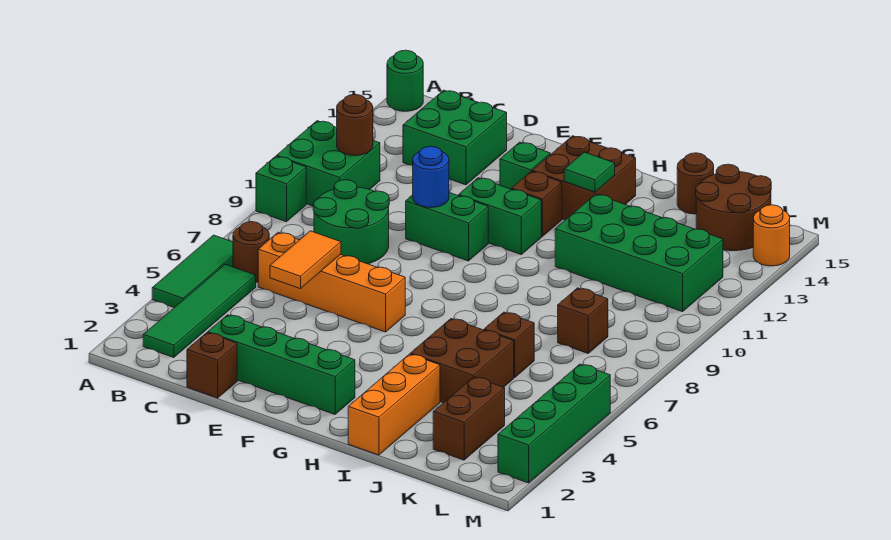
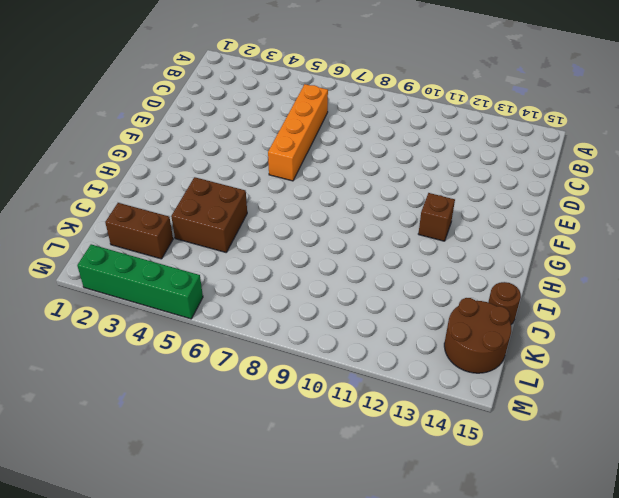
none -> green tile A4:A6 level 1
none -> green brick A9 level 1
none -> green brick A10:B11 level 1
none -> green round brick A15 level 1

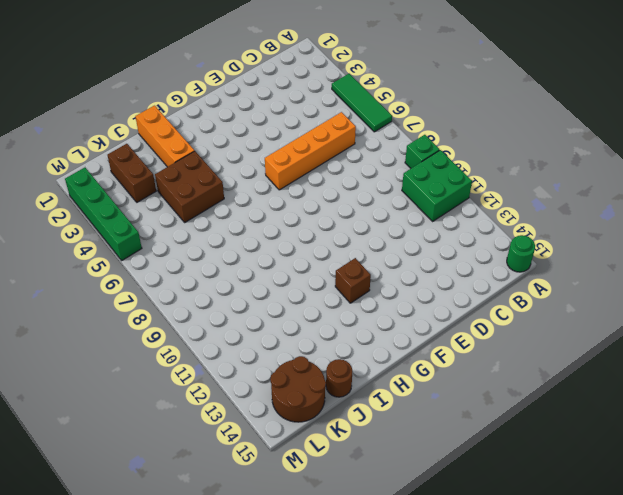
none -> green tile B2:B5 level 1
none -> brown round brick B6 level 1
none -> green round brick C8:D9 level 1
none -> green brick C13:D14 level 1

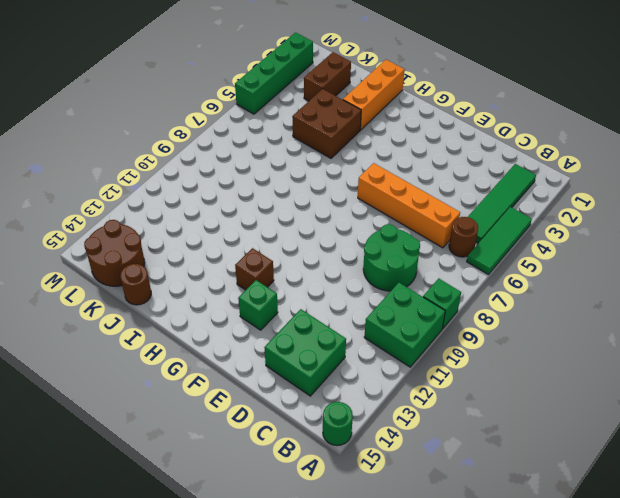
none -> brown brick D1 level 1
none -> green brick D2:G2 level 1
none -> green brick E10:F10 level 1
none -> green brick F11:G11 level 1

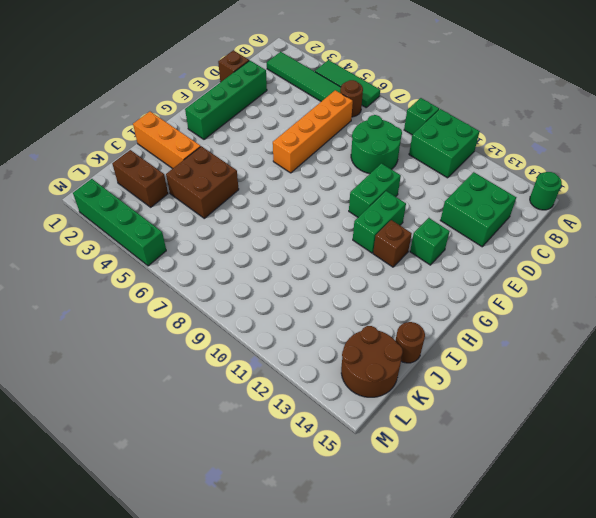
none -> brown brick G13:H14 level 1
none -> green brick I11:L12 level 1
none -> brown brick J6 level 1
none -> brown brick K8 level 1

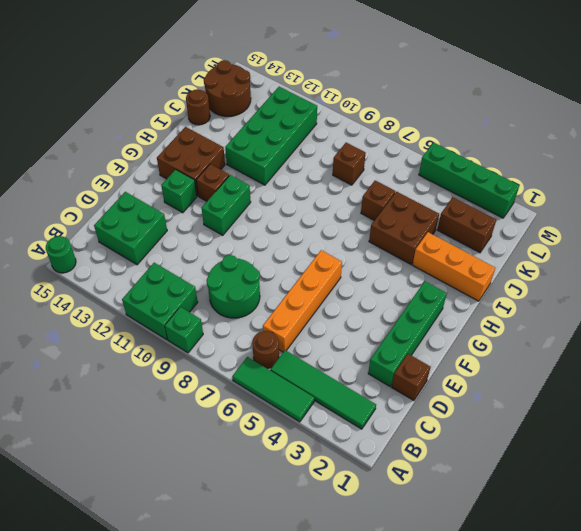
none -> green brick E10:F10 level 1
none -> orange round brick M14 level 1
none -> brown round brick B11 level 2
none -> orange tile D5:D6 level 2

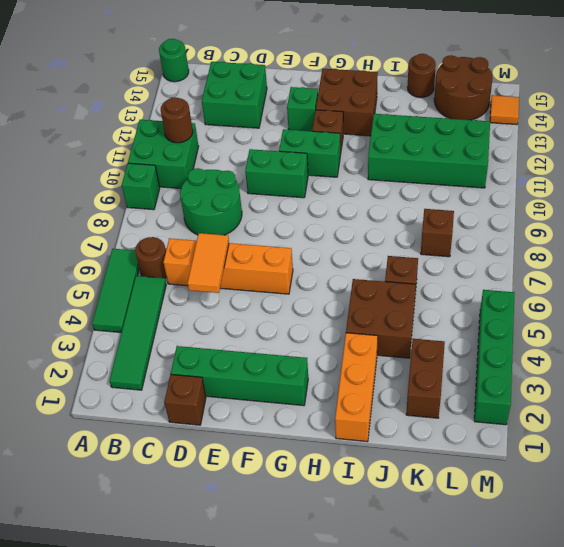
orange tile M14 level 1 -> orange round brick M14 level 1
none -> blue round brick E10 level 2
none -> green tile H13 level 2

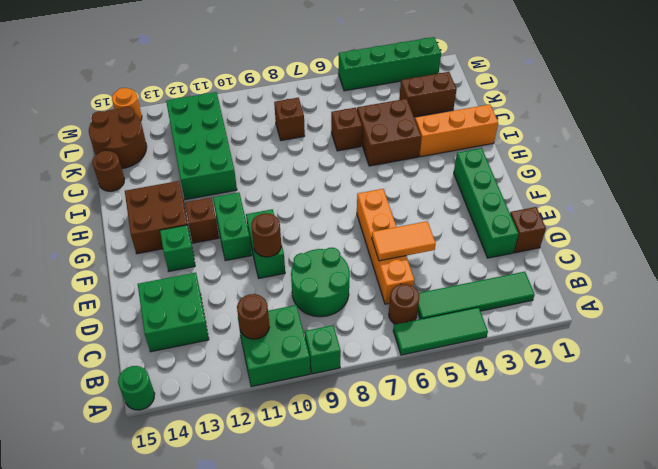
brown round brick E10 level 2 -> blue round brick E10 level 2
none -> green tile H13 level 2

